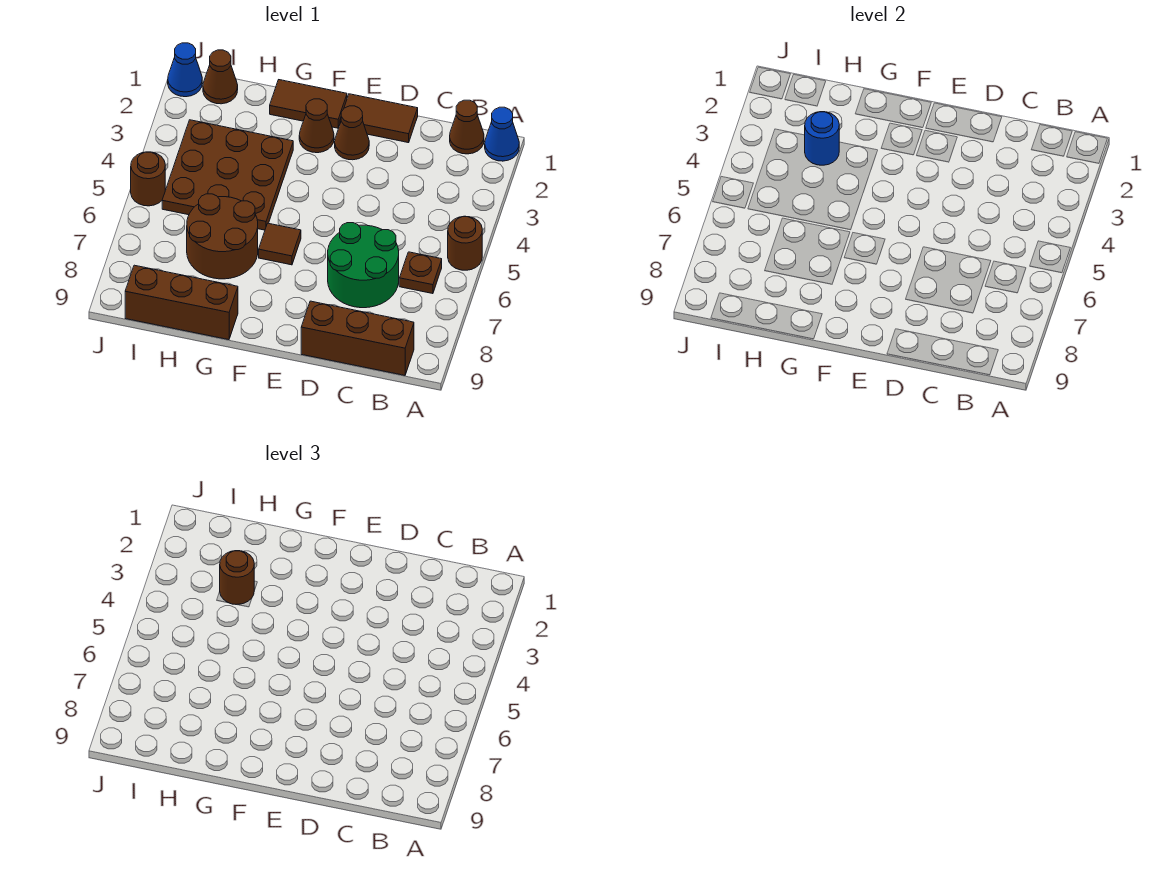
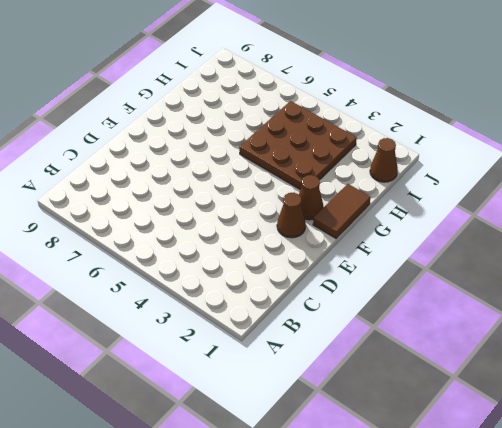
none -> blue cone A1 level 1
none -> brown round brick A5 level 1
none -> brown cone B1 level 1

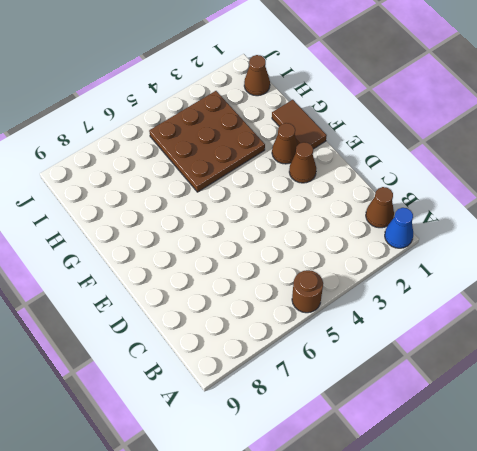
none -> brown plate B6 level 1
none -> brown brick B9:D9 level 1
none -> green round brick C6:D7 level 1

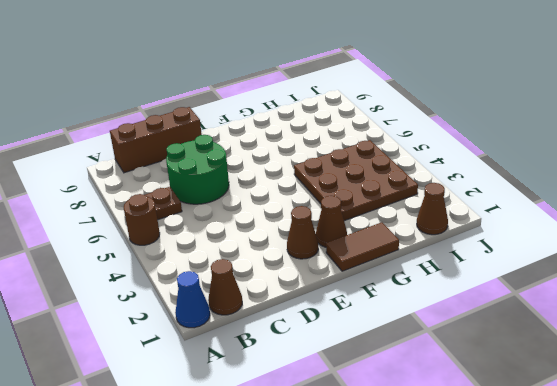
none -> brown tile D1:E1 level 1
none -> brown tile F6 level 1
none -> brown round brick G6:H7 level 1

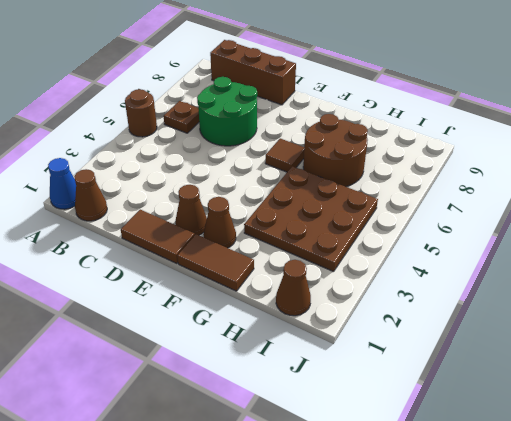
none -> brown brick G9:I9 level 1
none -> blue cone J1 level 1
none -> brown round brick J5 level 1

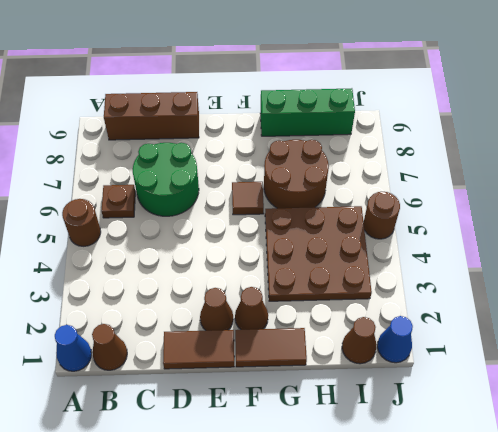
green brick G9:I9 level 1 -> brown brick G9:I9 level 1
none -> blue round brick H3 level 2
none -> brown round brick H3 level 3

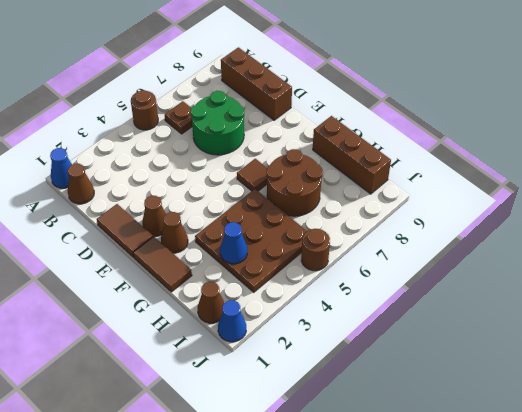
blue cone H3 level 2 -> blue round brick H3 level 2
none -> brown round brick H3 level 3

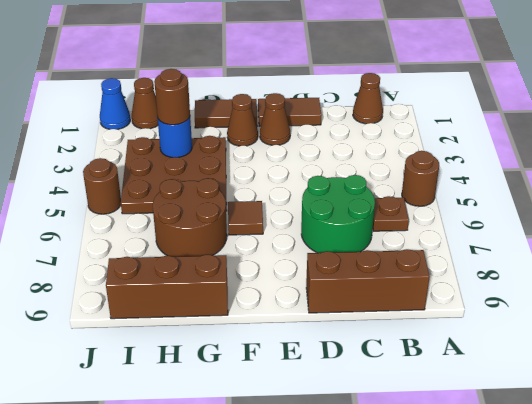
none -> blue cone A1 level 1

